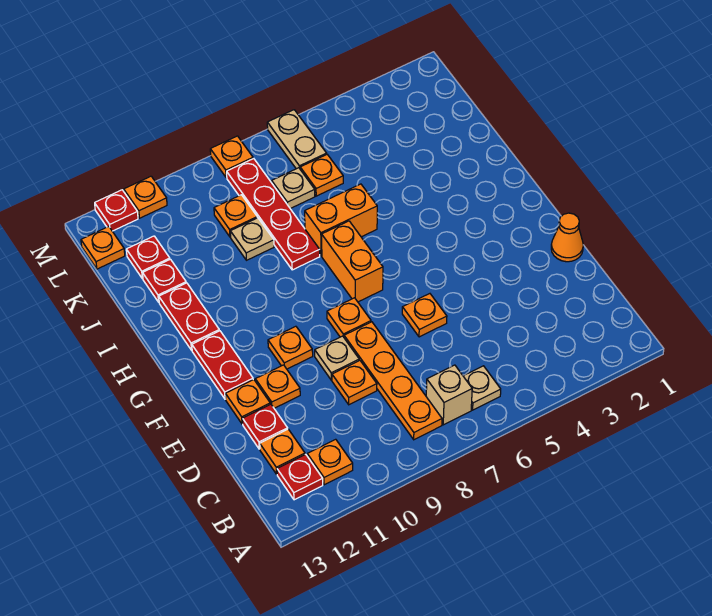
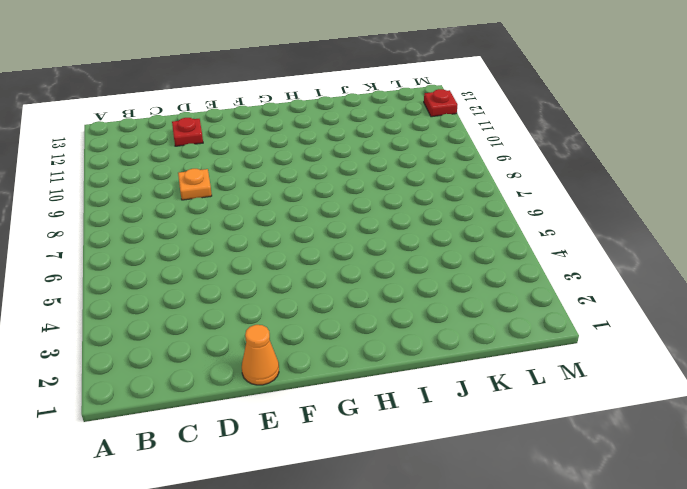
none -> tan plate B6 level 1
none -> tan brick B7 level 1
none -> orange plate B8:E8 level 1
none -> orange plate B11 level 1

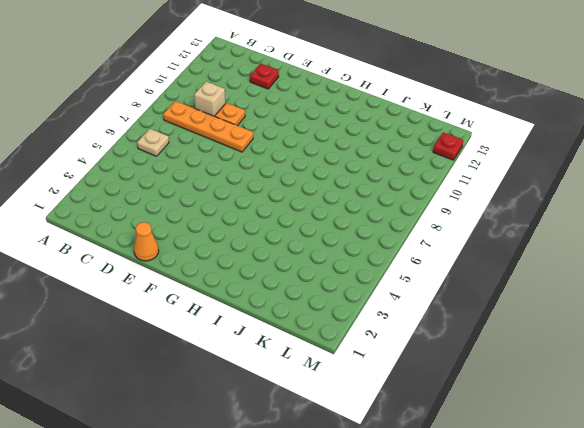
tan brick C9 level 1 -> tan brick B7 level 1
none -> orange plate B11 level 1
none -> red plate B12 level 1
none -> orange plate C12 level 1
none -> orange plate E6 level 1

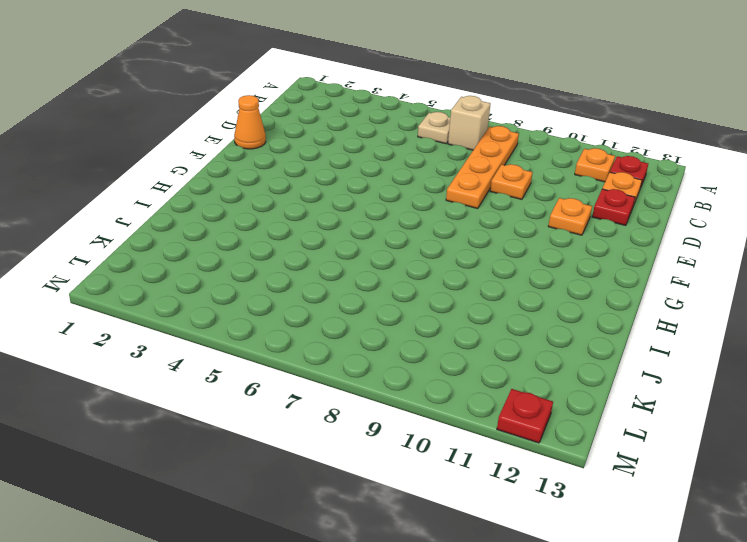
none -> orange plate E6 level 1
none -> tan plate E9 level 1
none -> orange plate E12 level 1
none -> orange plate F8 level 1

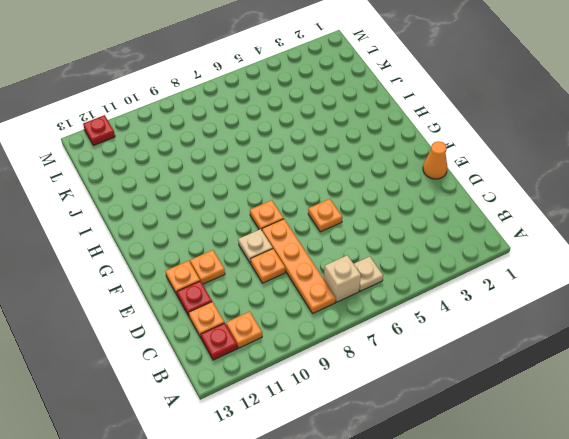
none -> orange plate F10 level 1
none -> red plate F12:G12 level 1
none -> orange brick G7:H7 level 1
none -> red plate H12:I12 level 1

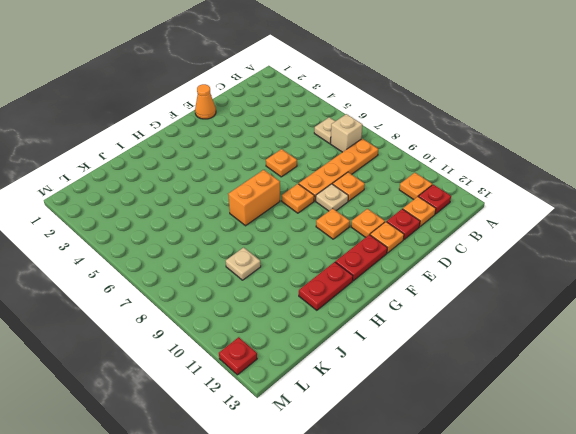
none -> orange brick I6:I7 level 1
none -> red plate I8:L8 level 1
none -> red plate J12 level 1
none -> orange plate K6 level 1

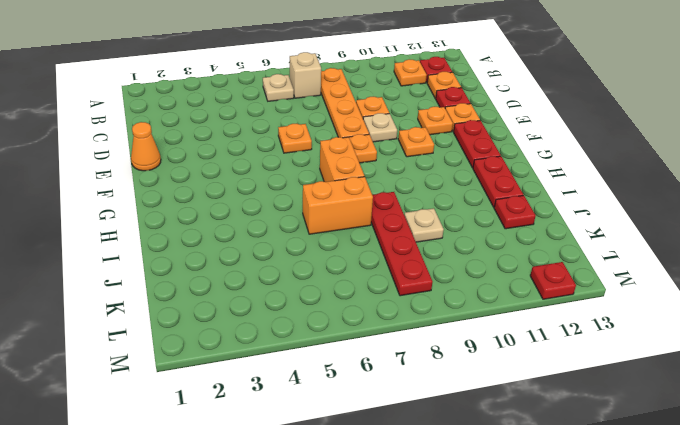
none -> orange plate K6 level 1
none -> tan plate K7 level 1
none -> orange plate K9 level 1
none -> red plate K12 level 1

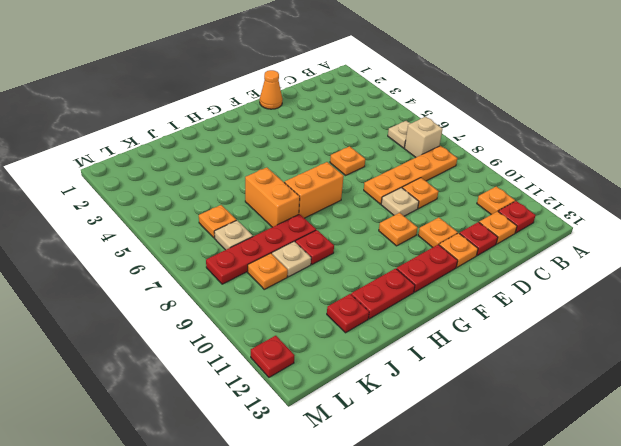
red plate I9 level 1 -> red plate K12 level 1
none -> orange plate F8 level 1
none -> tan plate L6:M6 level 1
none -> orange plate L13 level 1
none -> orange plate M8 level 1

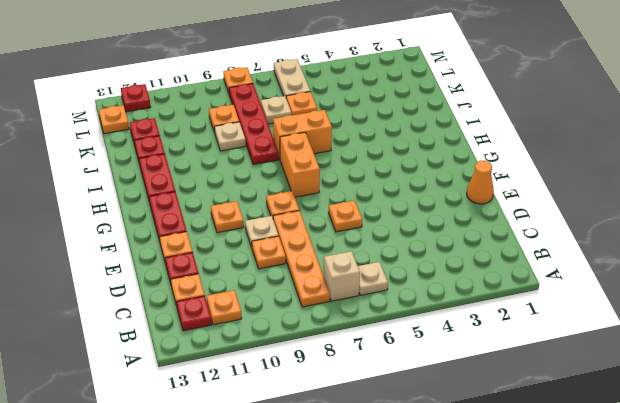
none -> orange plate E11 level 1
none -> orange plate M11 level 1

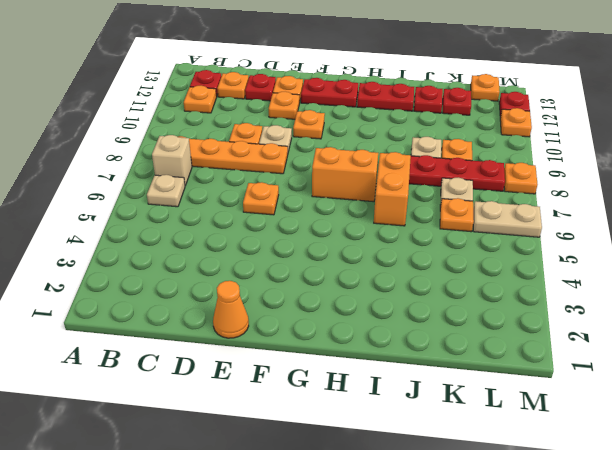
none -> orange plate F8 level 1

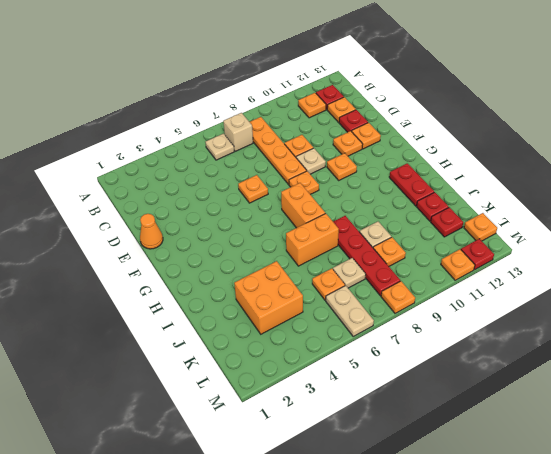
orange brick J3:K4 level 1 -> none
none -> red plate F12:G12 level 1

